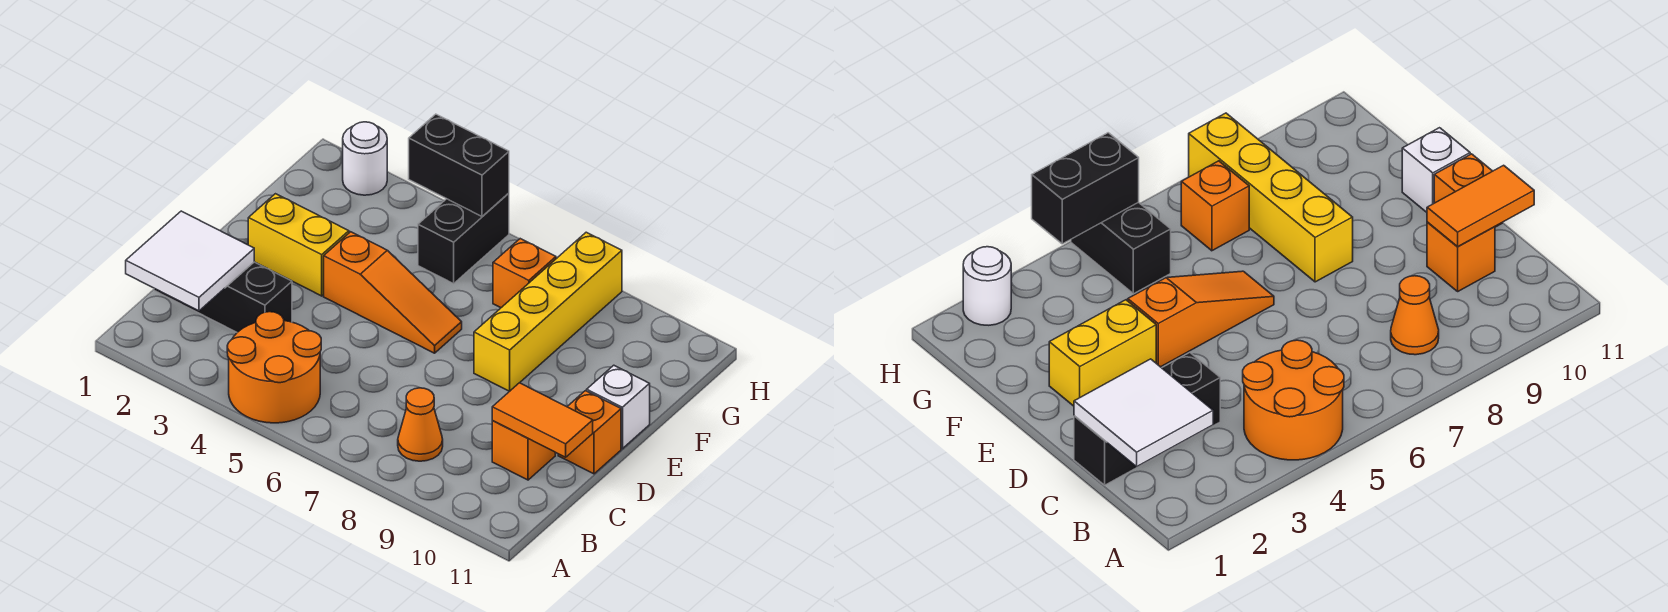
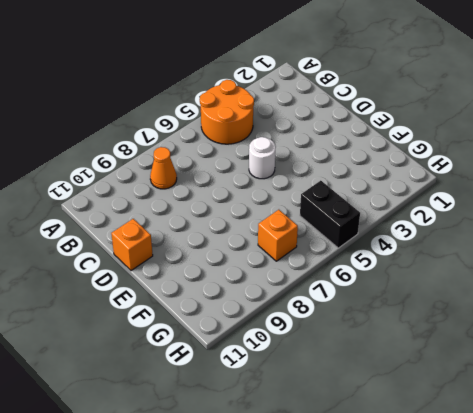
white round brick D5 level 1 -> white round brick H2 level 1
none -> black brick C1:C3 level 1
none -> orange brick C10 level 1
none -> yellow brick E2:E3 level 1

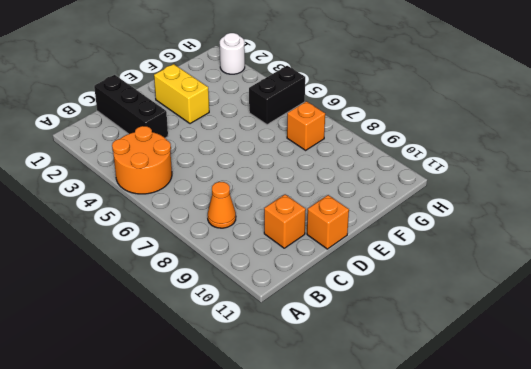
none -> orange slope E4:E6 level 1 top 4
none -> yellow brick E8:H8 level 1
none -> white brick E11 level 1

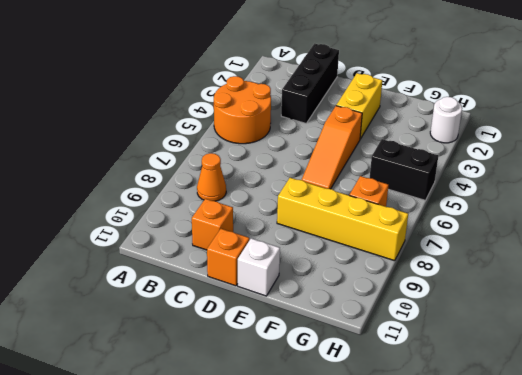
none -> white tile B1:C2 level 2
none -> orange tile C10:C11 level 2
none -> black brick H4:H5 level 2

